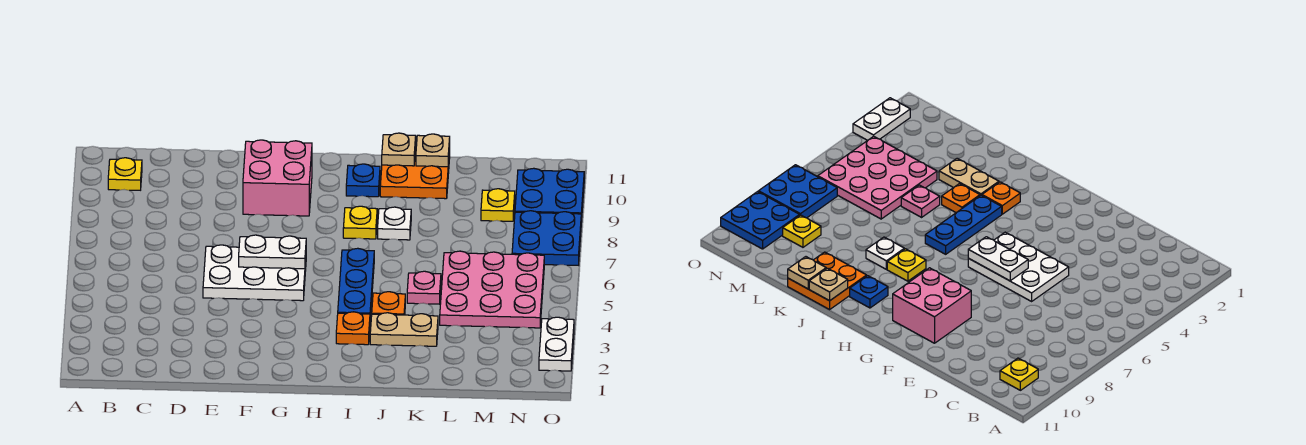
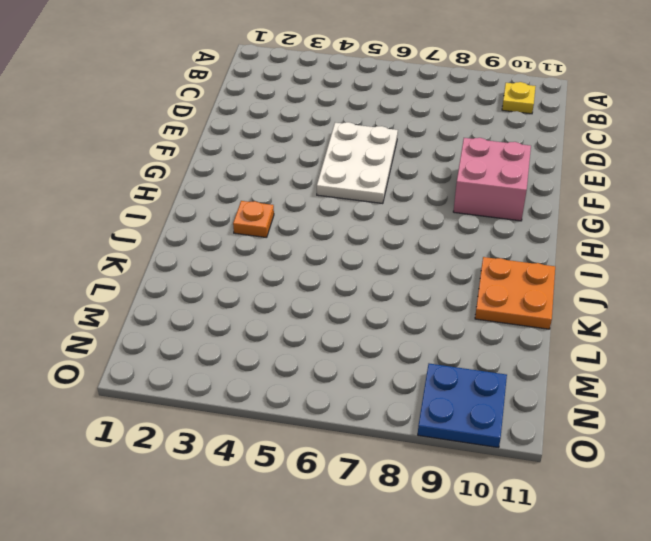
none -> blue plate I4:I6 level 1
none -> yellow plate I8 level 1
none -> blue plate I10 level 1

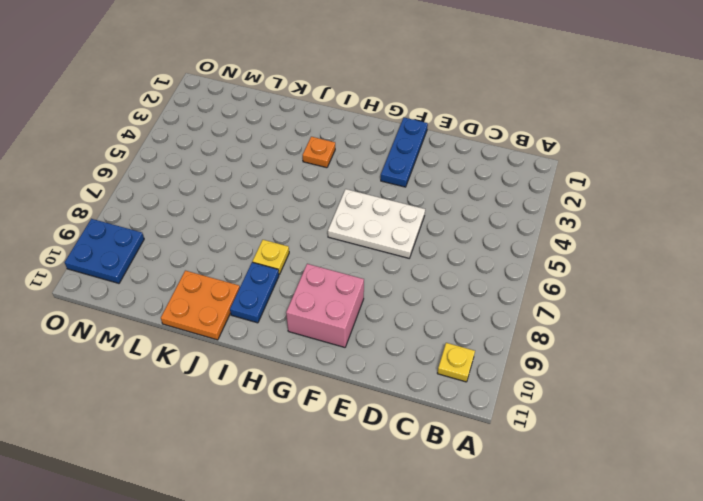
blue plate F1:F3 level 1 -> blue plate I4:I6 level 1
blue plate I9:I10 level 1 -> blue plate I10 level 1
none -> tan plate J3:K3 level 1
none -> orange plate J4 level 1
none -> white plate J8 level 1

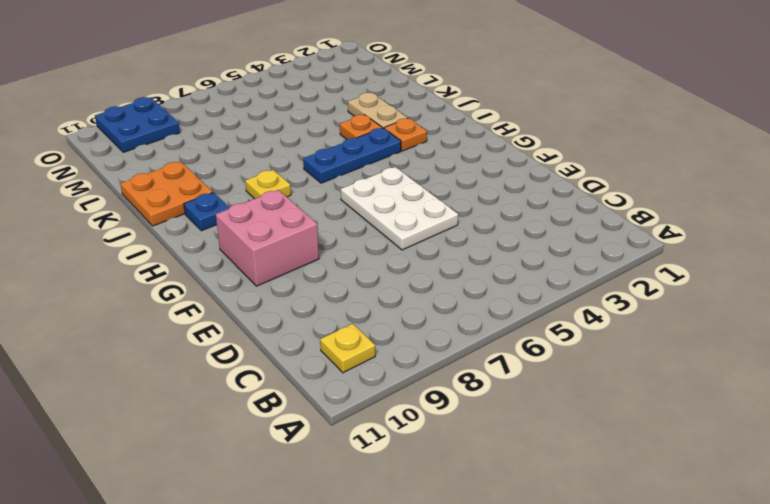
none -> white plate J8 level 1
none -> pink plate K5 level 1
none -> pink plate L4:N6 level 1

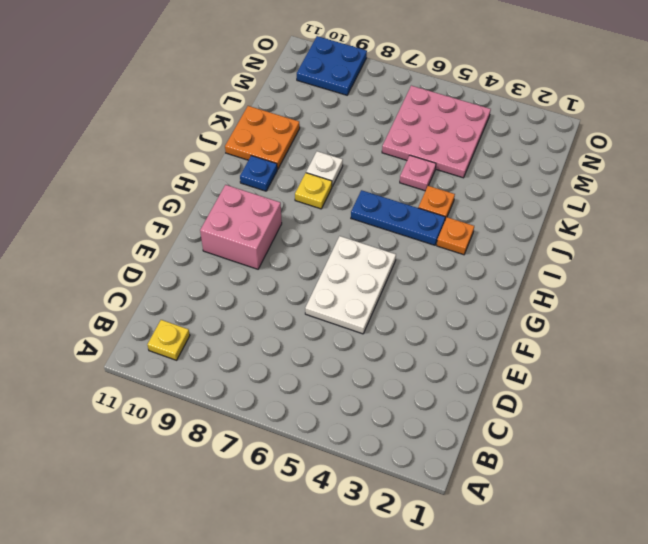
none -> tan plate J3:K3 level 1
none -> yellow plate M9 level 1
none -> blue plate N7:O8 level 1

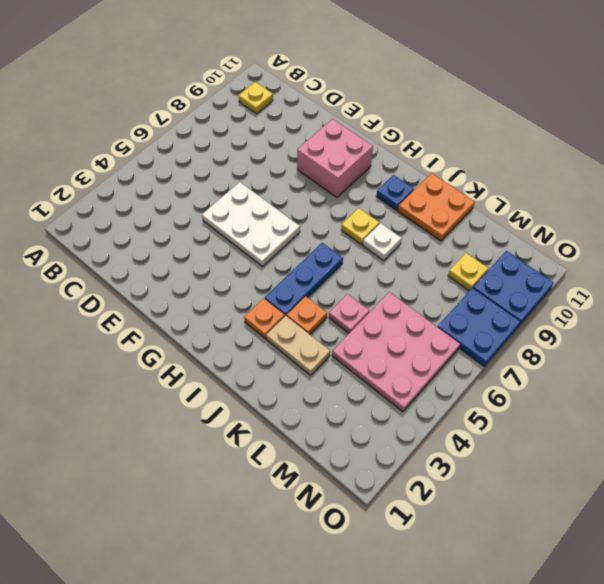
none -> white plate O2:O3 level 1
none -> white plate F6:G6 level 2
none -> tan plate J11 level 2

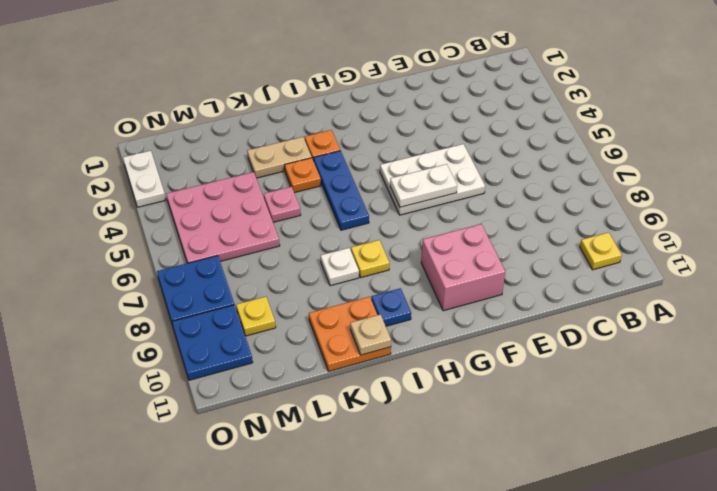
none -> tan plate K11 level 2

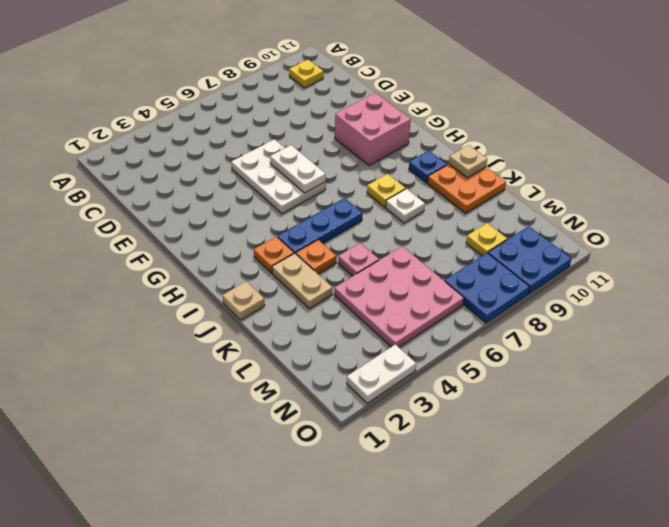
tan plate J1 level 1 -> tan plate K11 level 2

